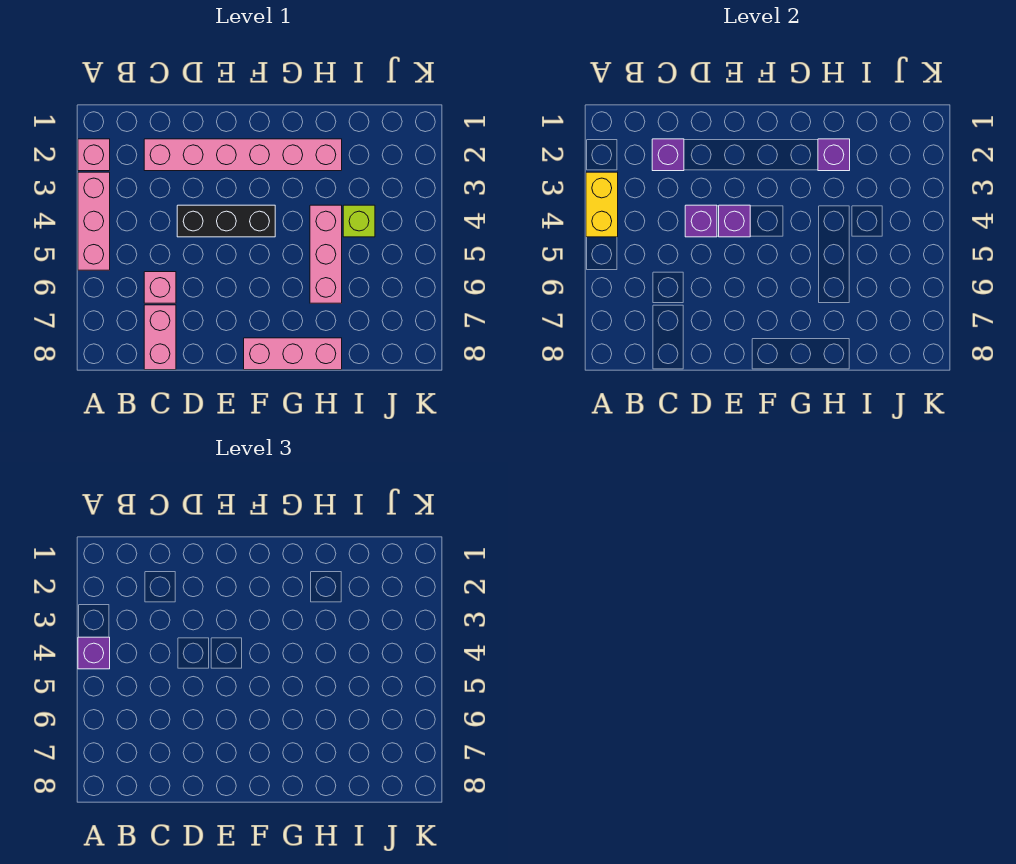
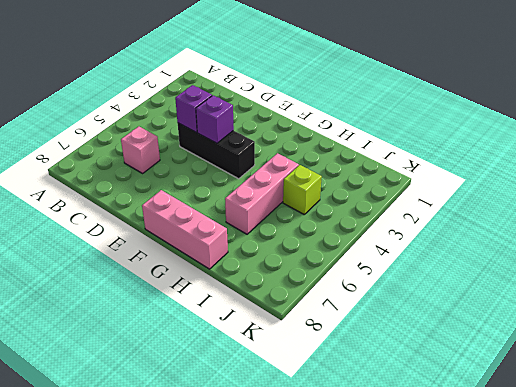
none -> pink brick A2 level 1
none -> pink brick A3:A5 level 1
none -> pink brick C2:H2 level 1

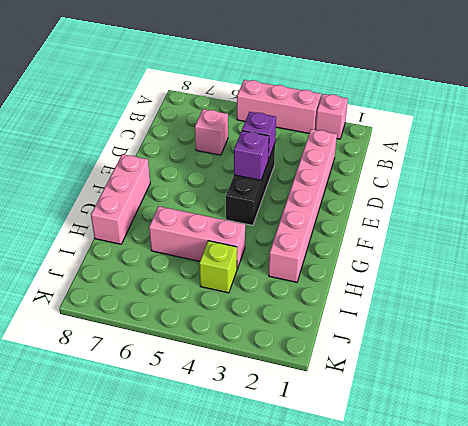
none -> pink brick C7:C8 level 1
none -> yellow brick A3:A4 level 2
none -> purple brick C2 level 2

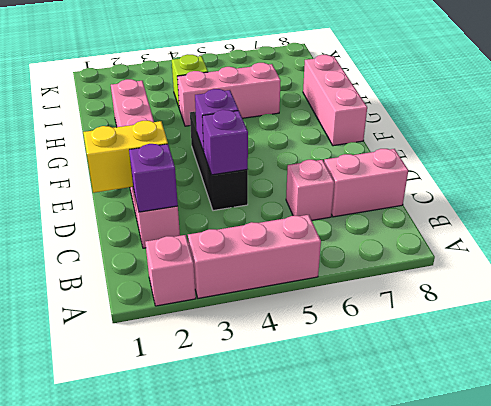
yellow brick D1:D2 level 2 -> yellow brick A3:A4 level 2
none -> purple brick H2 level 2
none -> purple brick A4 level 3

